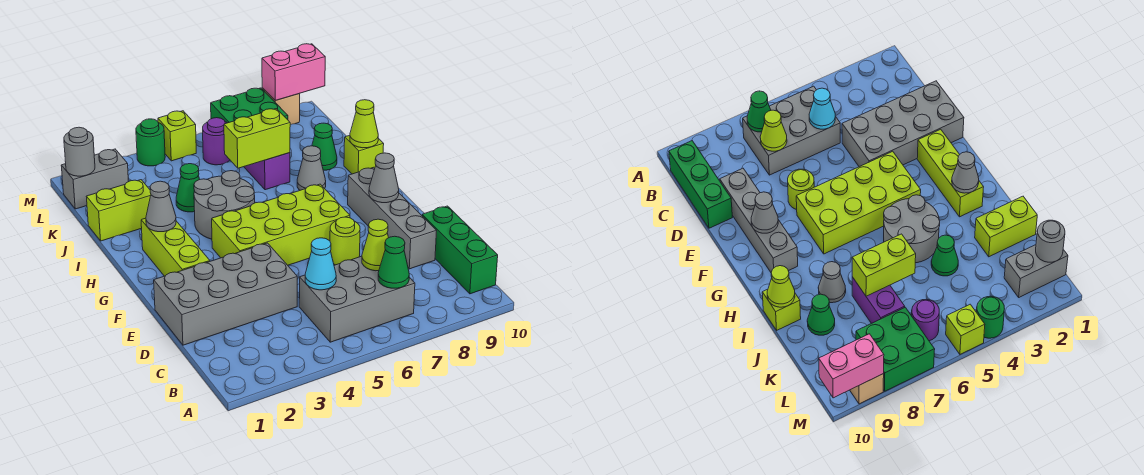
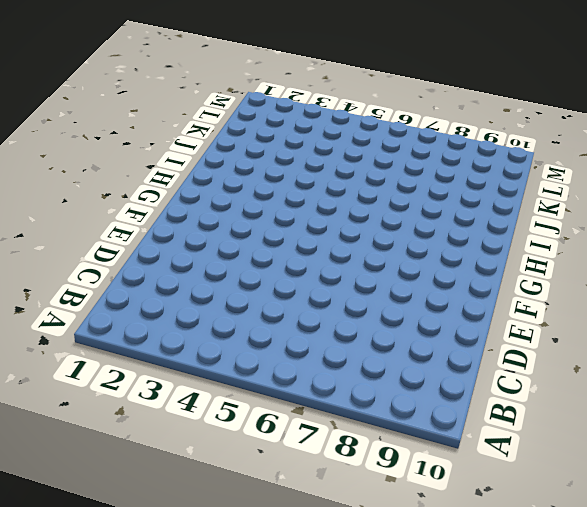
none -> grey brick B5:C7 level 1
none -> green brick B10:D10 level 1
none -> grey brick D1:E4 level 1

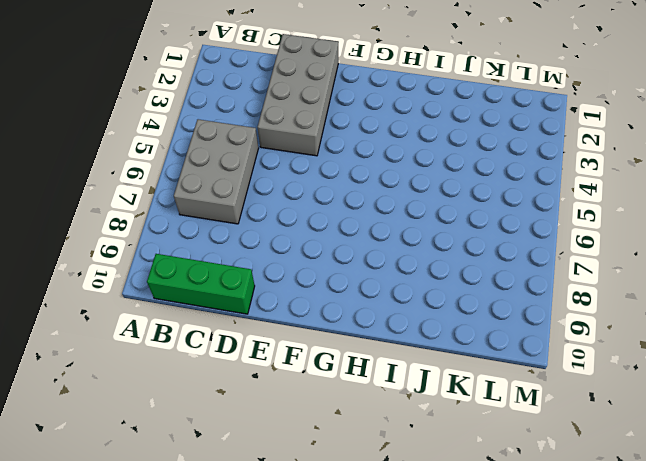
none -> grey brick D9:G9 level 1
none -> lime round brick E7 level 1
none -> lime brick F2:H2 level 1

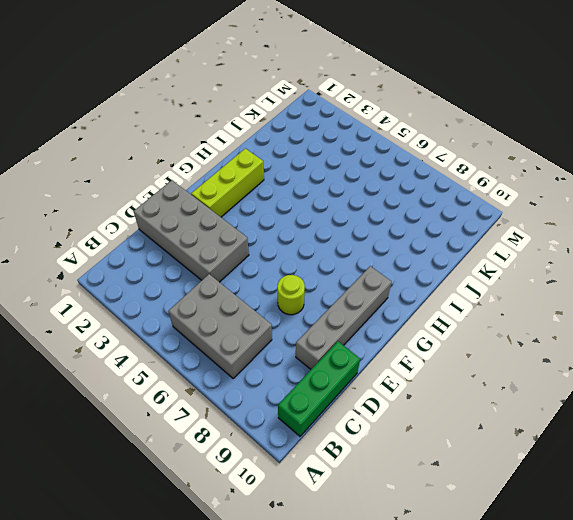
none -> lime brick F4:G7 level 1
none -> grey round brick H4:I5 level 1
none -> grey cone I8 level 1

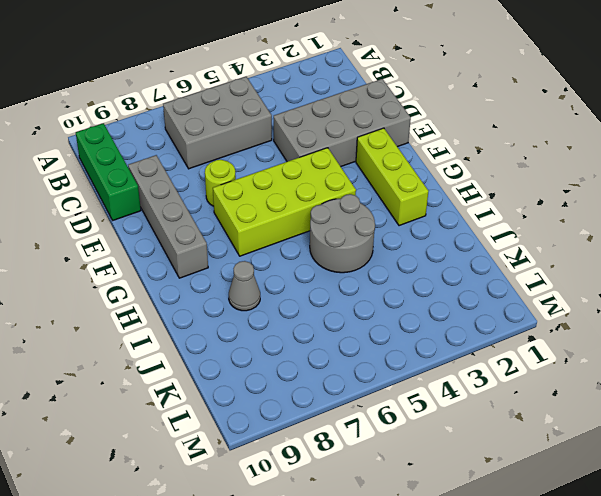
none -> lime brick I10 level 1
none -> lime brick J1:J2 level 1
none -> green cone J4 level 1

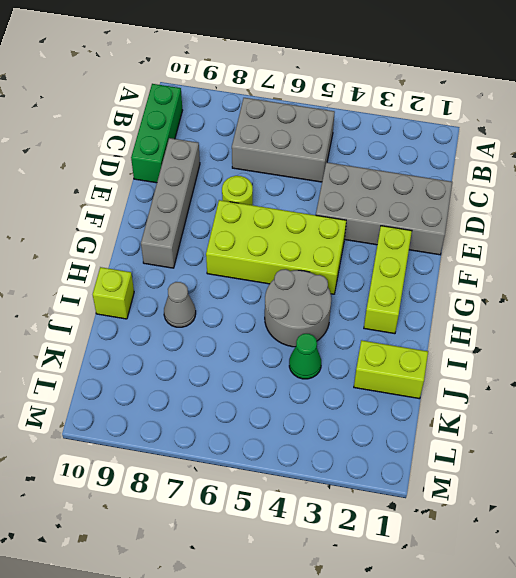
none -> purple brick J7:K7 level 1
none -> green cone J9 level 1
none -> grey brick L1:L2 level 1

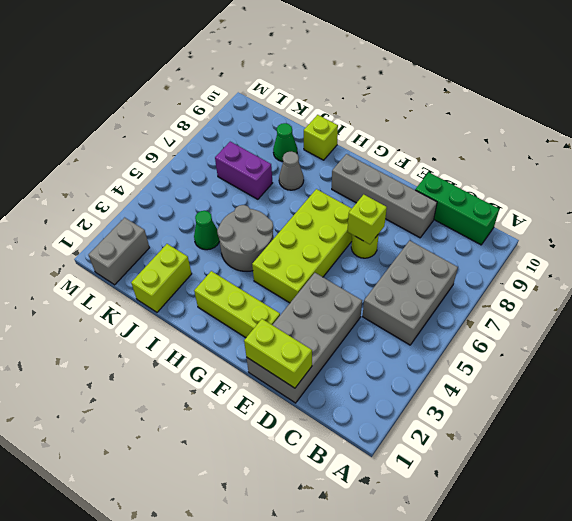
lime brick D1:E1 level 2 -> lime brick J6:J7 level 2
lime brick E7 level 2 -> lime brick M5 level 1
none -> purple round brick L6 level 1
none -> green brick L7:M8 level 1
none -> green round brick M4 level 1

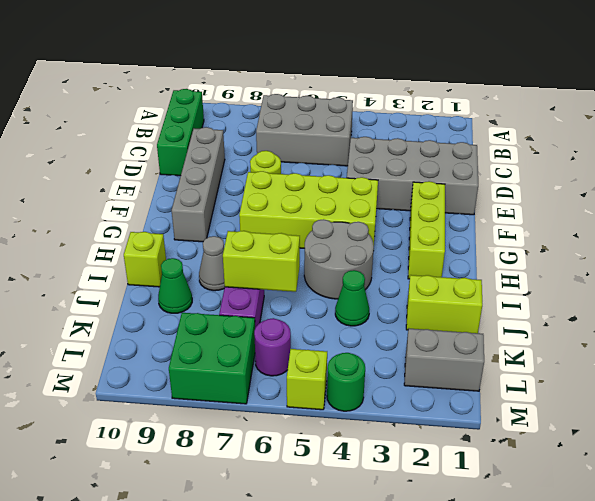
none -> tan brick M9 level 1
none -> green cone B7 level 2
none -> cyan cone C5 level 2

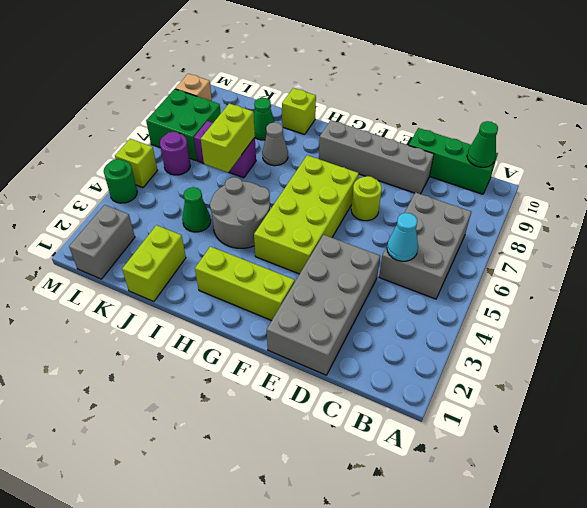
green cone B10 level 2 -> green cone B7 level 2
none -> lime cone C7 level 2
none -> grey cone F9 level 2
none -> grey cone H2 level 2

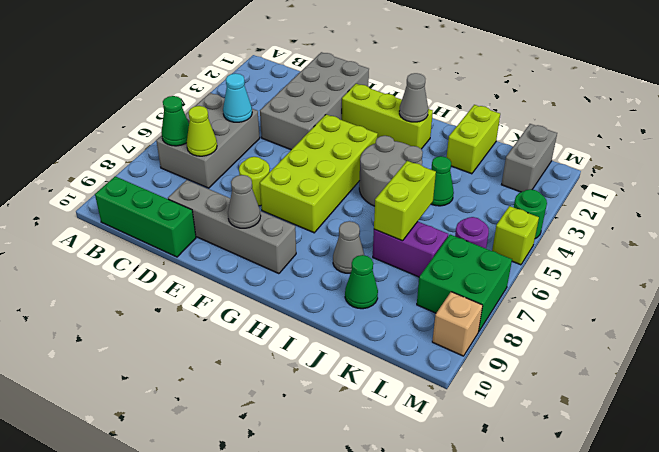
none -> lime brick I10 level 1
none -> lime cone I10 level 2
none -> grey round brick L1 level 2

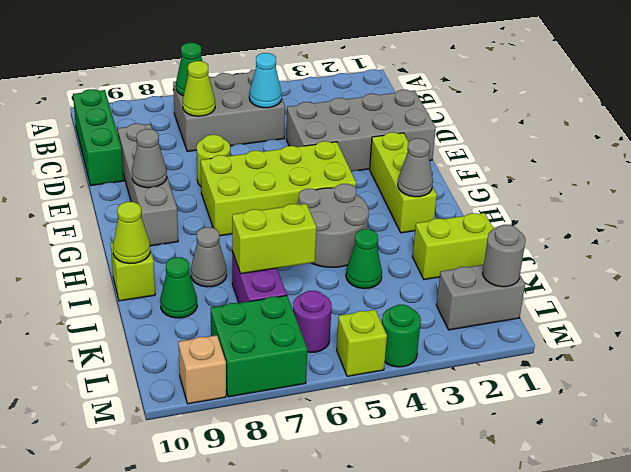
none -> pink brick M9:M10 level 2

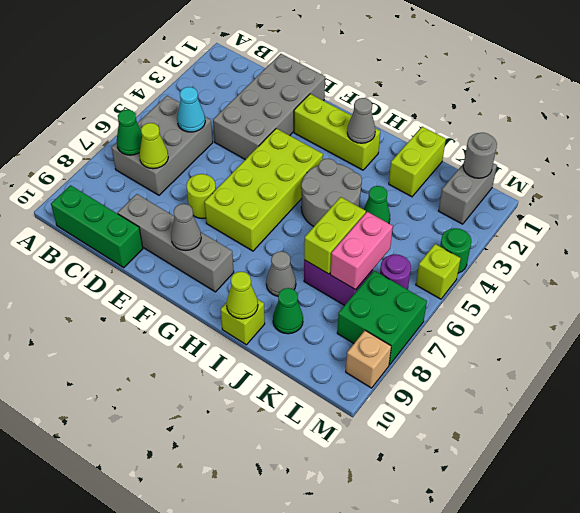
pink brick K6:K7 level 2 -> pink brick M9:M10 level 2

